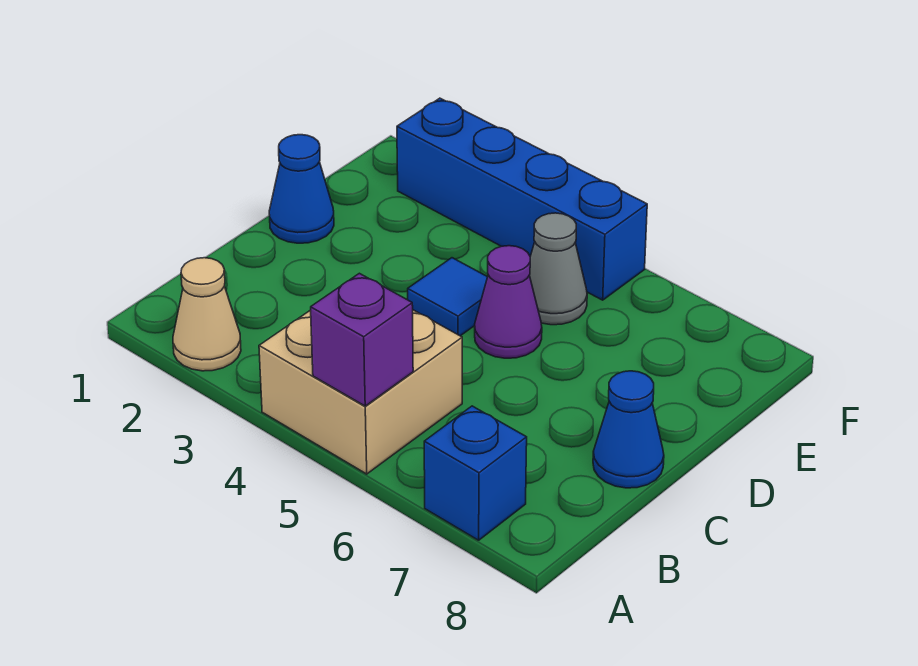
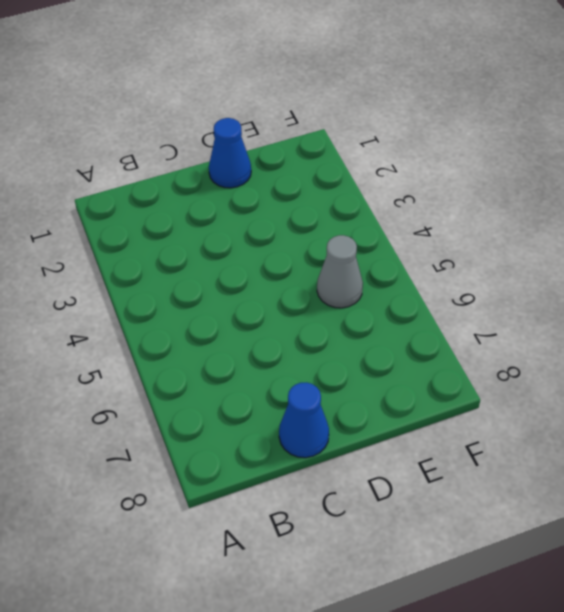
none -> tan cone A2 level 1
none -> tan brick A4:B5 level 1

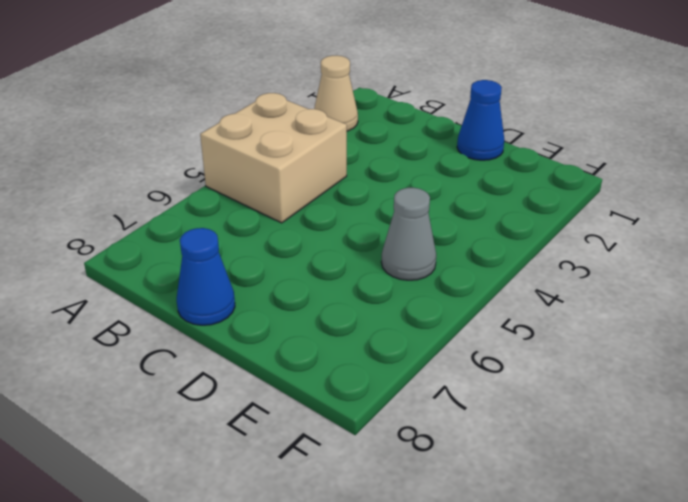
none -> blue brick A7 level 1
none -> blue tile D4 level 1

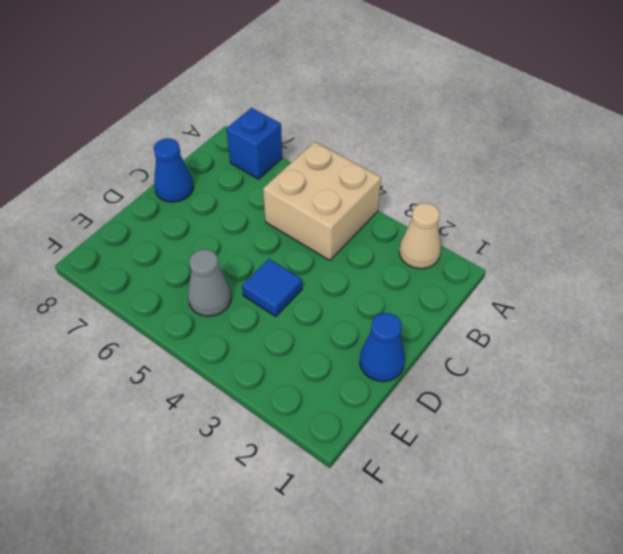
none -> purple cone D5 level 1
none -> blue brick F2:F5 level 1

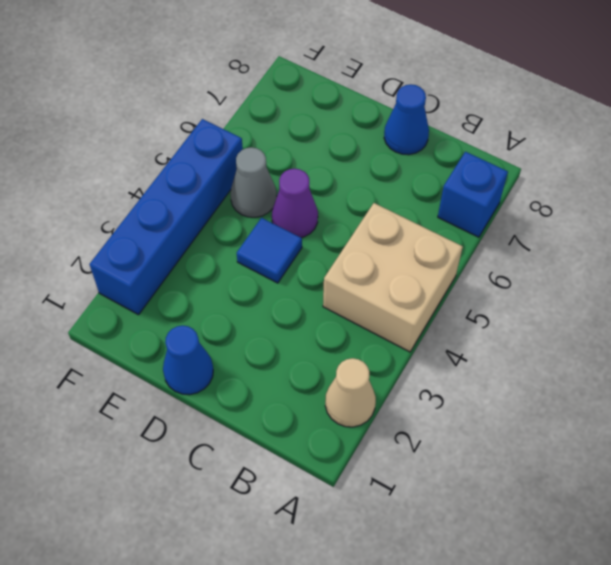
none -> purple brick A5 level 2

